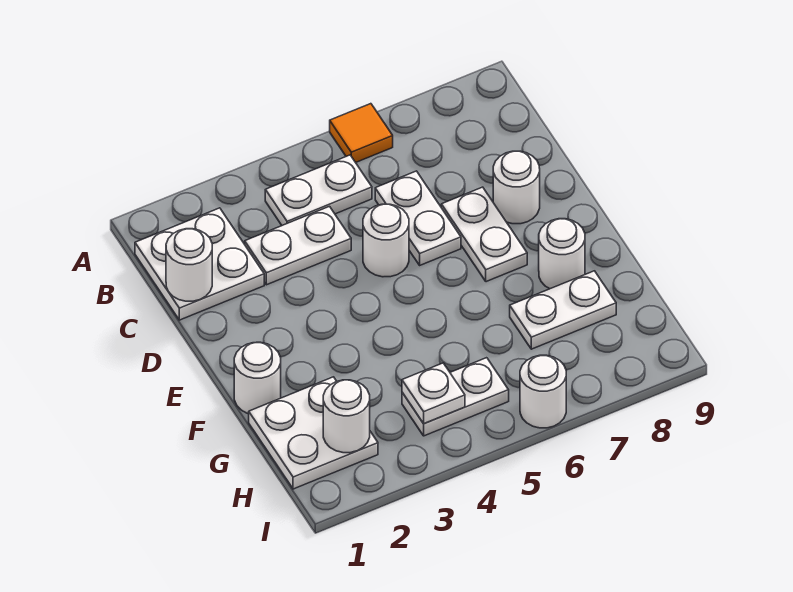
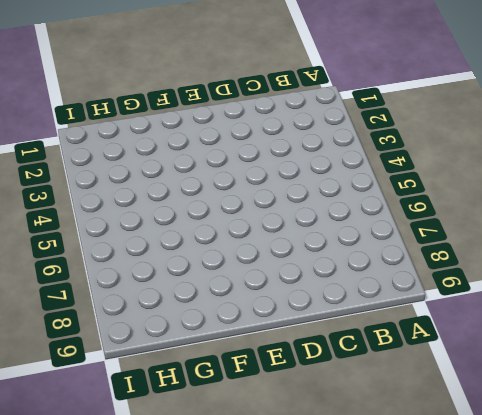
none -> orange tile A6 level 1
none -> white plate B1:C2 level 1
none -> white plate B4:B5 level 1

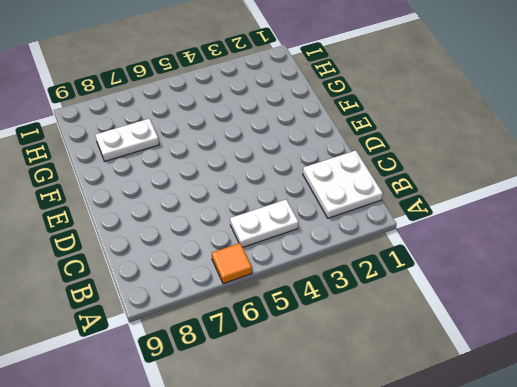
none -> white plate C3:C4 level 1
none -> white plate C6:D6 level 1
none -> white round brick D5 level 1

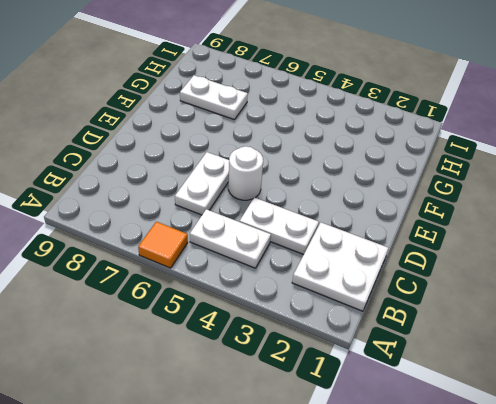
none -> white plate D7:E7 level 1
none -> white round brick D8 level 1
none -> white round brick F1 level 1

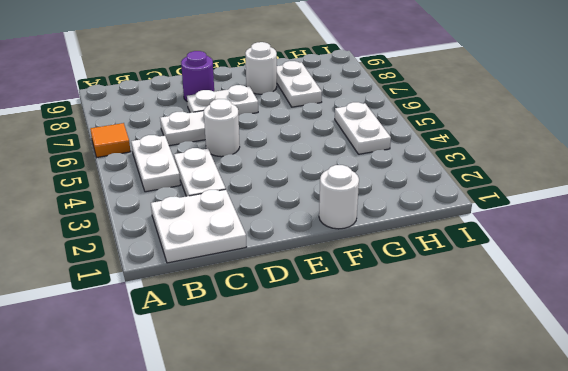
purple round brick D8 level 1 -> white round brick D8 level 1
none -> white plate G1:H2 level 1
none -> white round brick I6 level 1
none -> white round brick C1 level 2

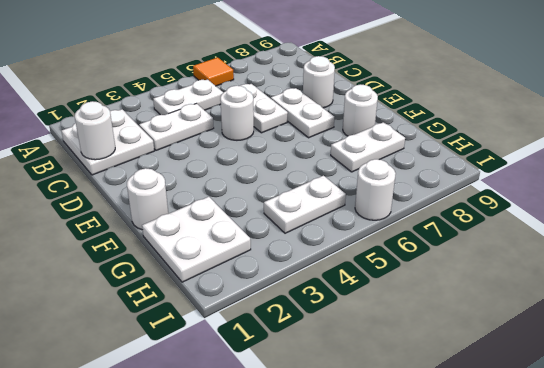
none -> white round brick H2 level 2
none -> white plate H4 level 2

